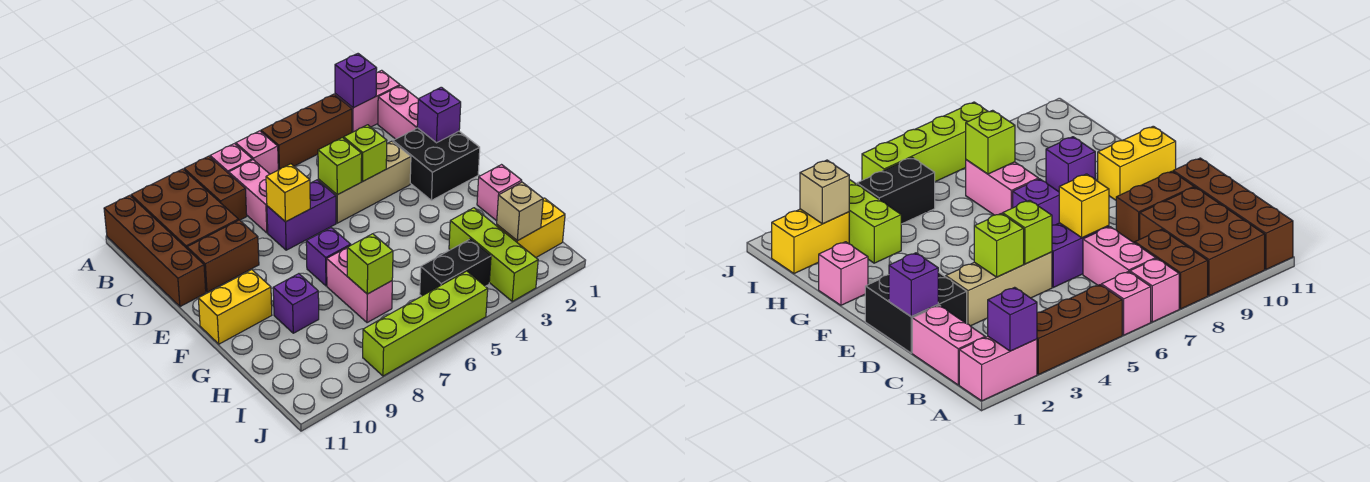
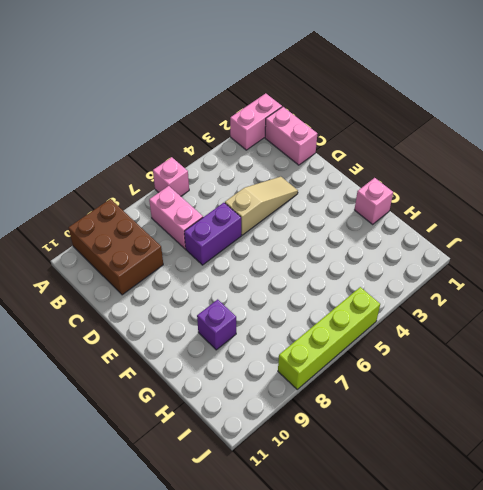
tan slope D3:D5 level 1 top 5 -> tan brick D3:D5 level 1
none -> brown brick A3:A5 level 1
none -> pink brick A7 level 1
none -> brown brick A8:B8 level 1

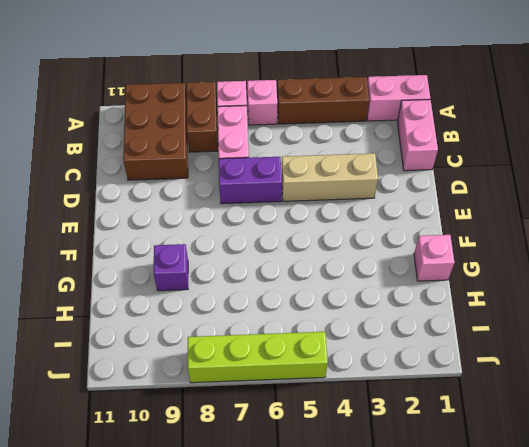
none -> brown brick A11:D11 level 1
none -> black brick D1:E2 level 1
none -> brown brick D9:D10 level 1

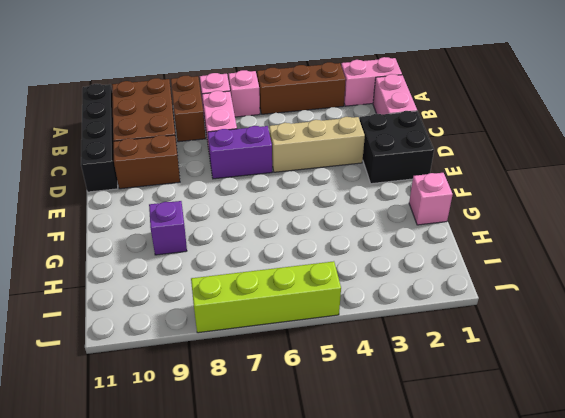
black brick A11:D11 level 1 -> brown brick A11:D11 level 1
none -> purple brick F7 level 1
none -> yellow brick F10:F11 level 1
none -> pink brick G7:H7 level 1

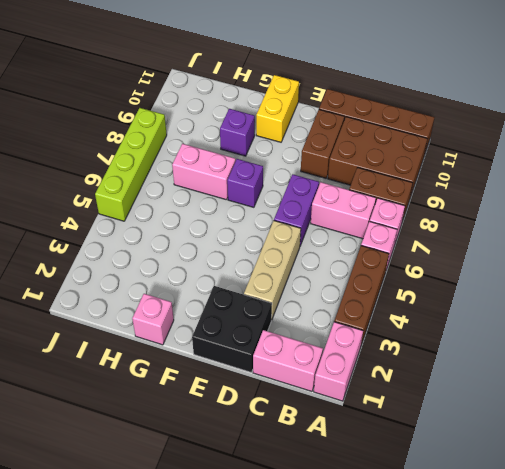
none -> lime brick H3:J3 level 1
none -> yellow brick I1:I2 level 1
none -> black brick I4:I5 level 1

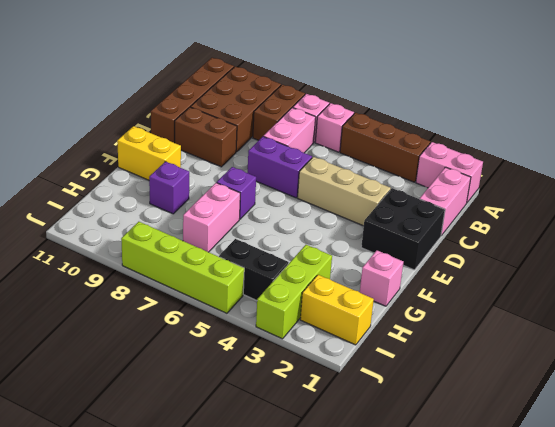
none -> purple brick A2 level 2
none -> purple brick D1 level 2
none -> lime brick D4 level 2

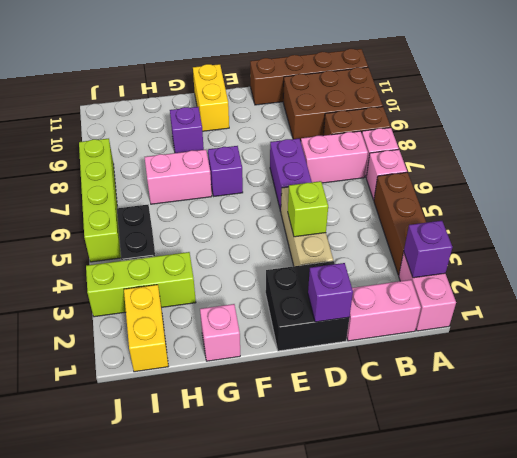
none -> brown brick D9:D10 level 1
none -> lime brick D5 level 2
none -> yellow brick D7 level 2

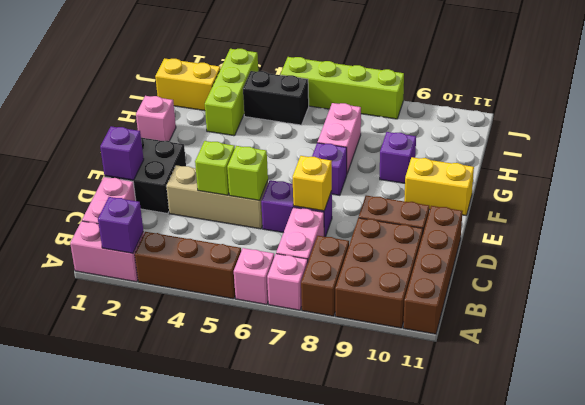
none -> lime brick H7 level 2
none -> tan brick I2 level 2

